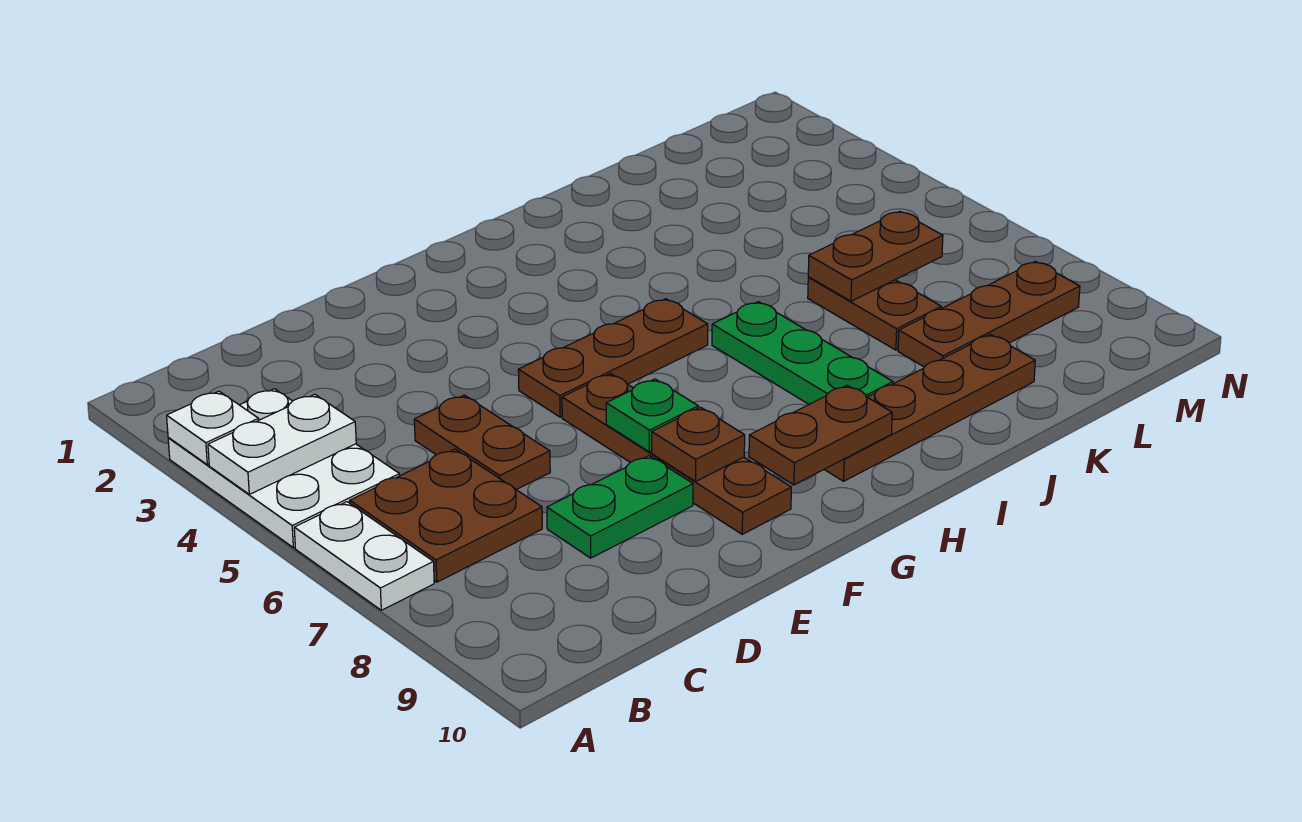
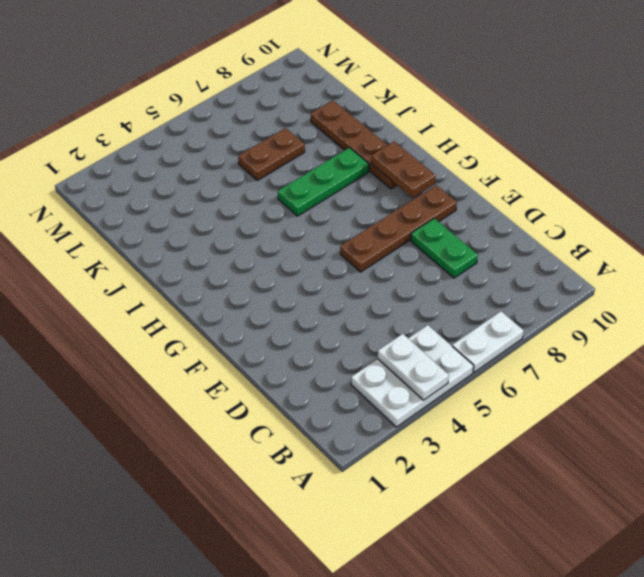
none -> brown plate B6:C7 level 1
none -> brown plate D5:D6 level 1
none -> brown plate F5:H5 level 1

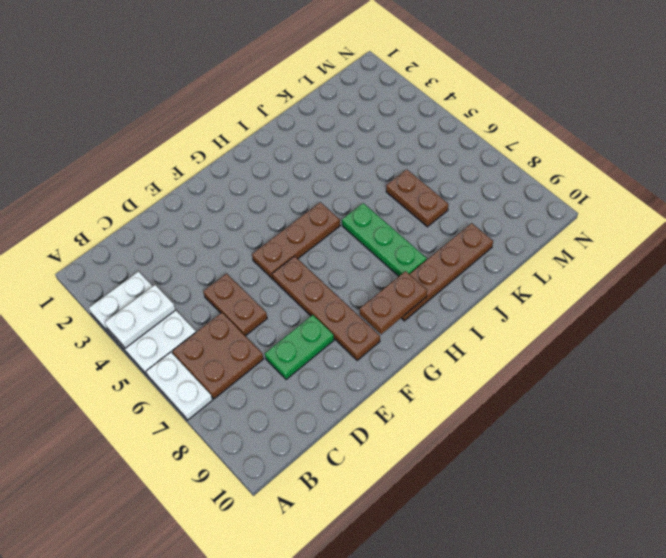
none -> brown plate K8:M8 level 1
none -> white plate A3 level 2
none -> green plate F7 level 2

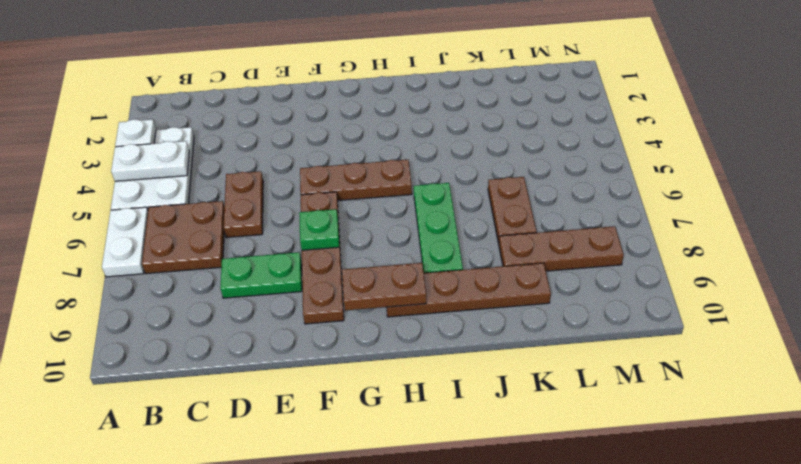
none -> brown plate F8 level 2
none -> brown plate K6:L6 level 2

